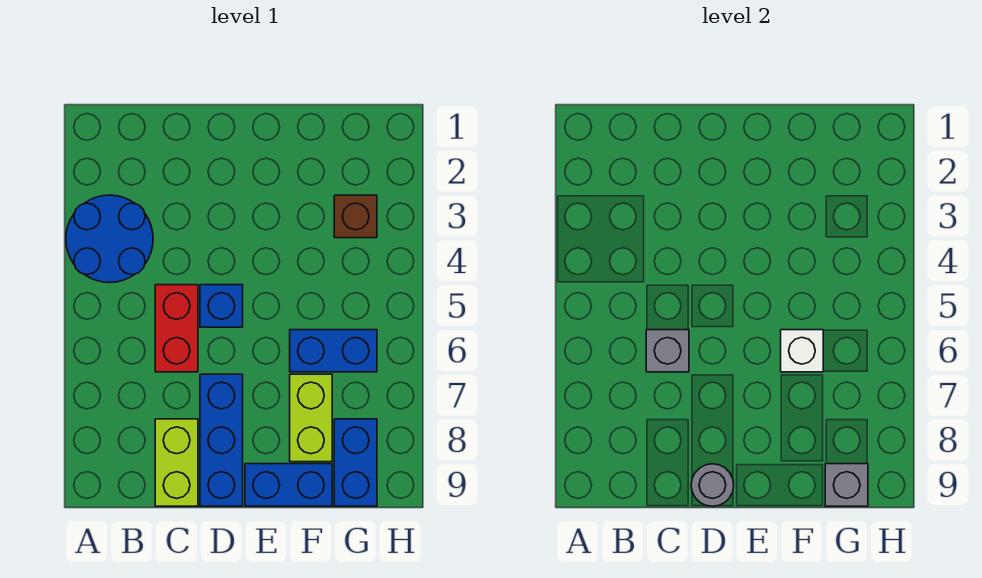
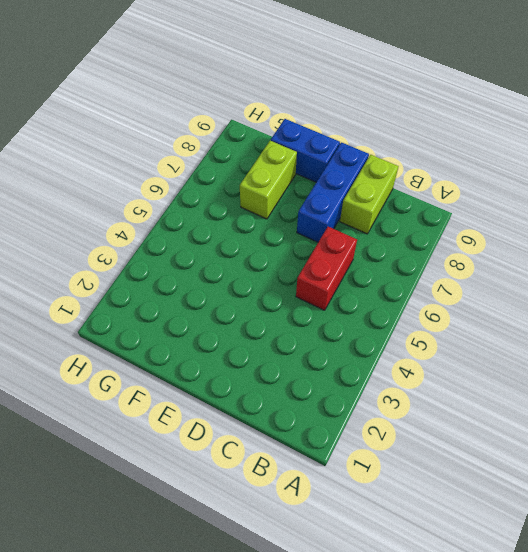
none -> blue round brick A3:B4 level 1
none -> blue brick D5 level 1
none -> blue brick F6:G6 level 1

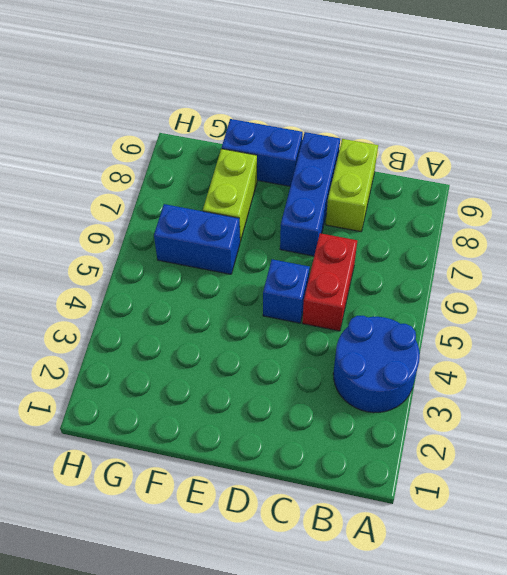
none -> brown brick G3 level 1
none -> blue brick G8:G9 level 1
none -> grey brick C6 level 2

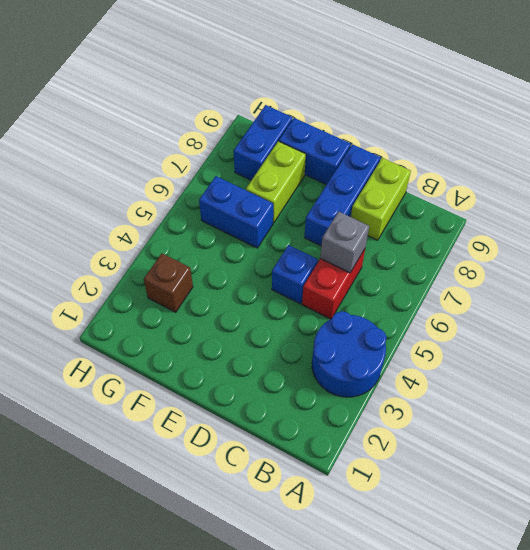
none -> grey round brick D9 level 2
none -> white brick F6 level 2
none -> grey brick G9 level 2

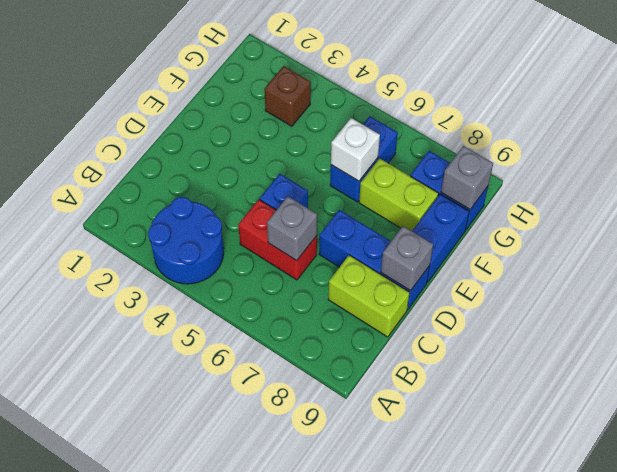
grey brick D9 level 2 -> grey round brick D9 level 2

